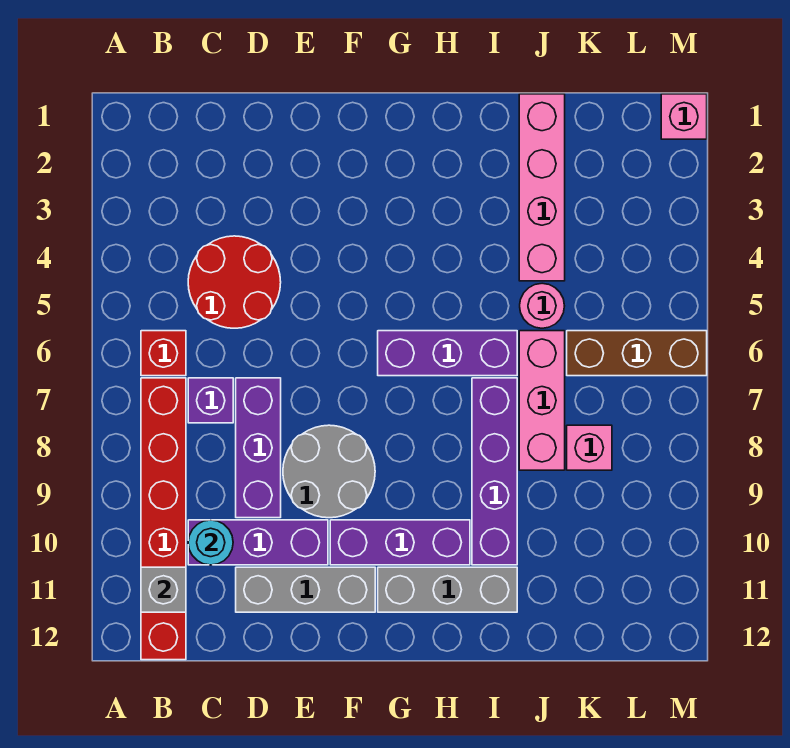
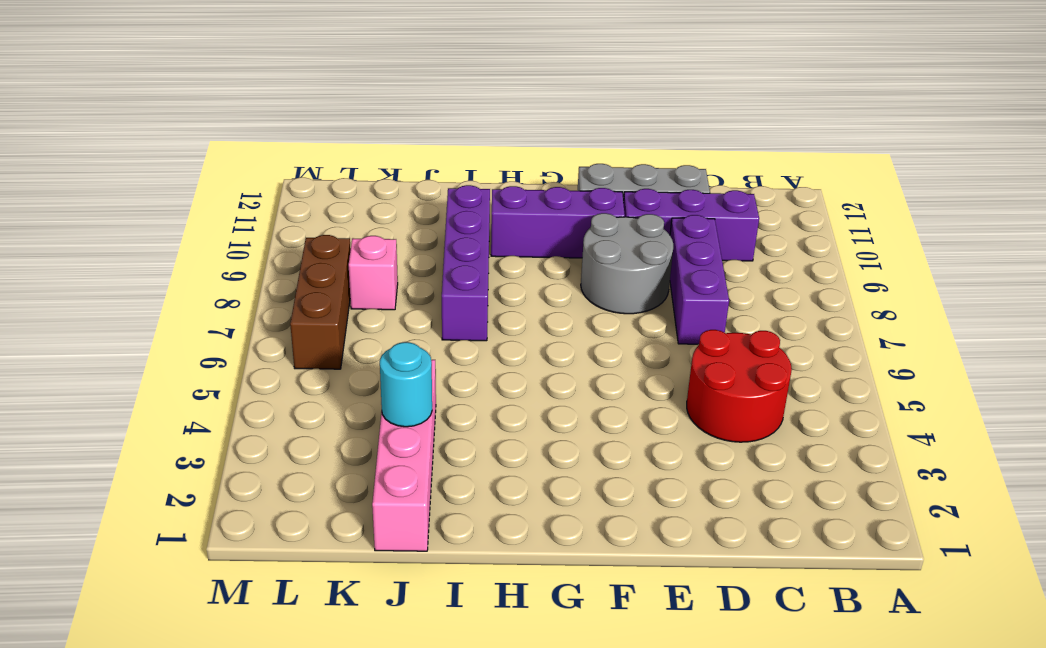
cyan round brick J3 level 2 -> cyan round brick C10 level 2
brown brick L6:L8 level 1 -> brown brick K6:M6 level 1
none -> red brick B6 level 1
none -> red brick B7:B12 level 1
none -> purple brick C7 level 1

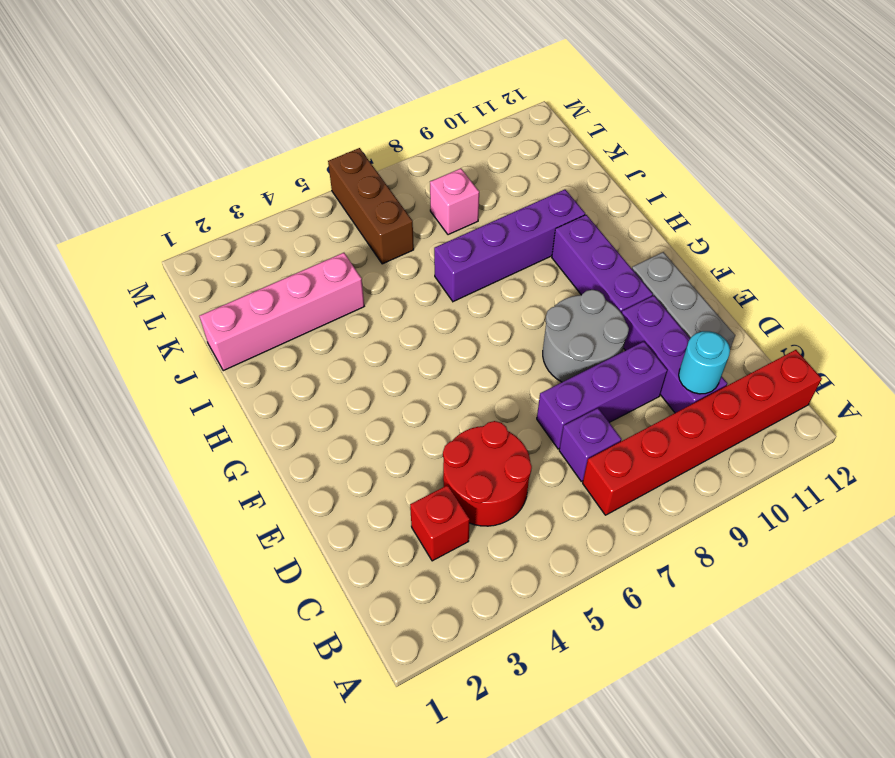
red brick C3 level 1 -> red brick B6 level 1
none -> purple brick G6:I6 level 1
none -> grey brick G11:I11 level 1
none -> pink round brick J5 level 1

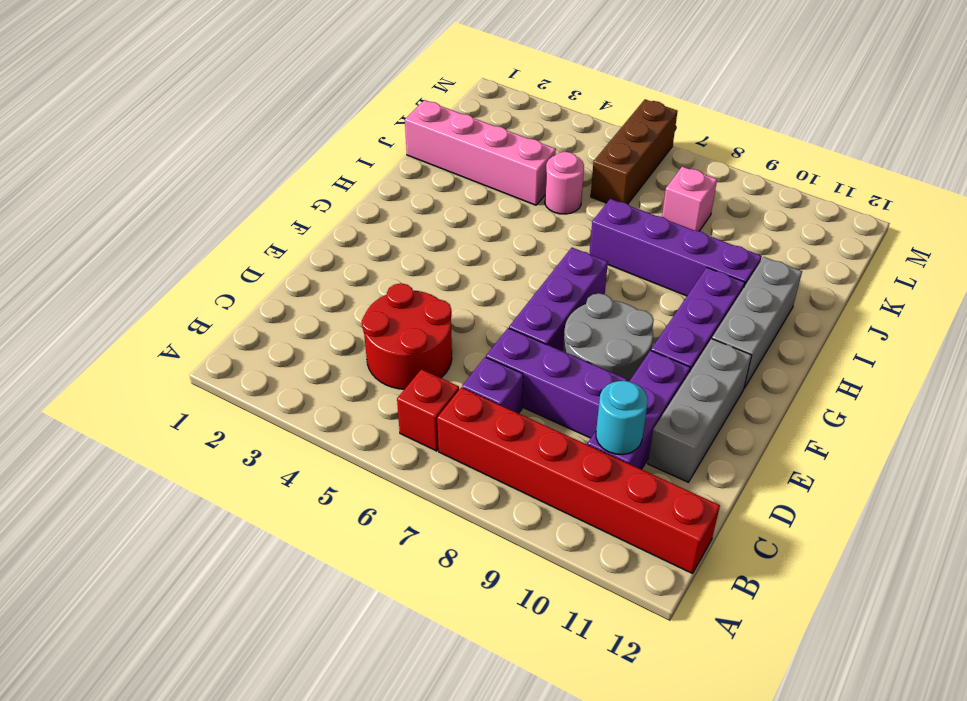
purple brick E7:G7 level 1 -> purple brick G6:I6 level 1
none -> pink brick J6:J8 level 1
none -> pink brick M1 level 1
none -> grey brick B11 level 2

